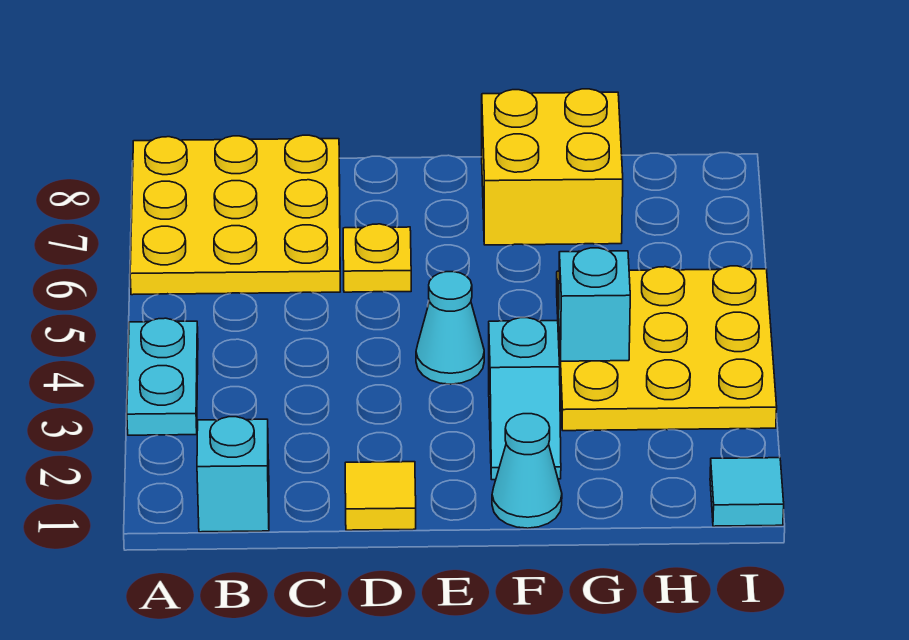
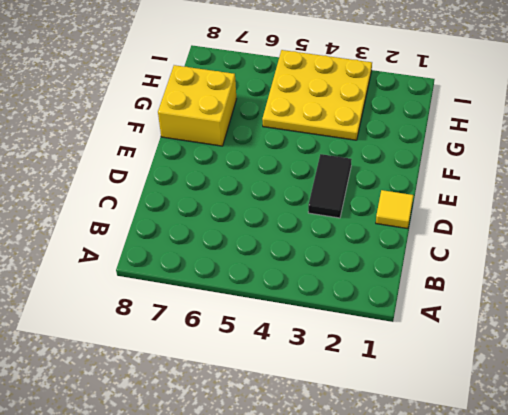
black tile D3:E3 level 1 -> none
none -> cyan plate A3:A4 level 1
none -> yellow plate A6:C8 level 1
none -> cyan brick B1 level 1

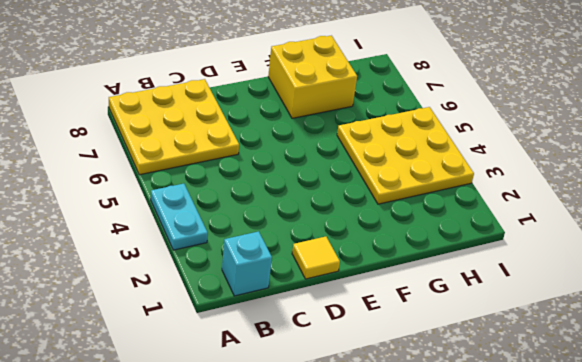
none -> yellow plate D6 level 1
none -> cyan cone E4 level 1
none -> cyan cone F1 level 1

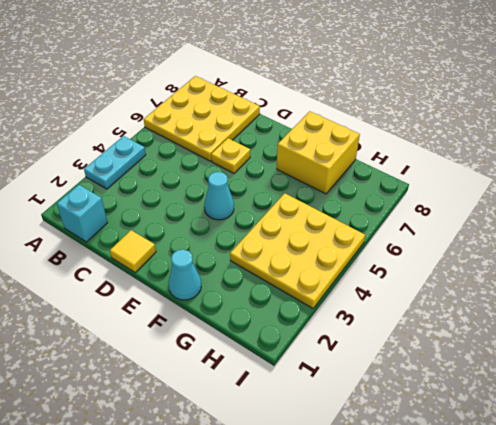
none -> cyan slope F2:F3 level 1 top 3
none -> cyan tile I1 level 1
none -> cyan brick G4 level 2

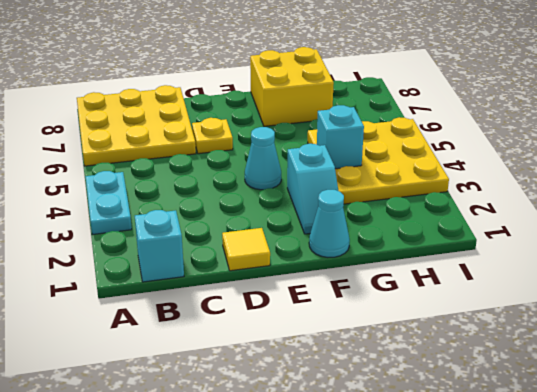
none -> cyan tile I1 level 1

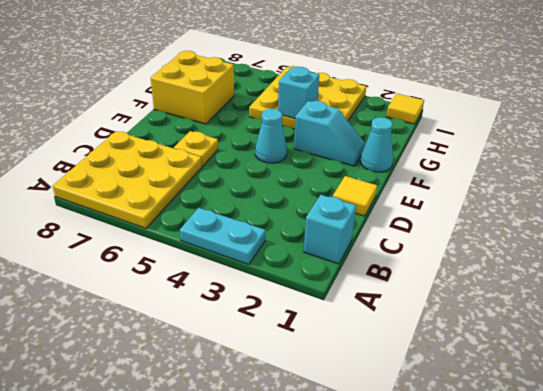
yellow tile I1 level 1 -> cyan tile I1 level 1

